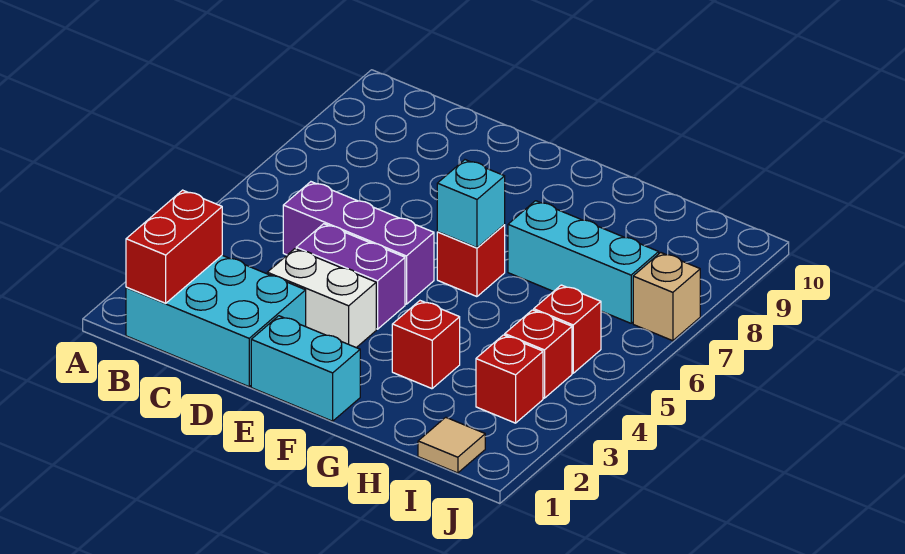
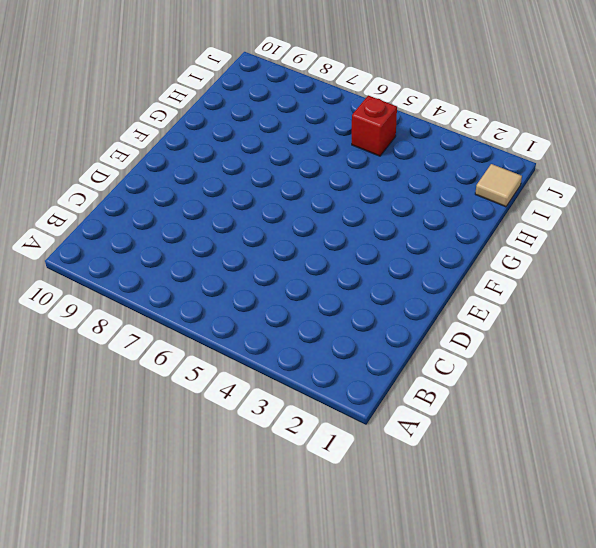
none -> cyan brick B1:D2 level 1
none -> purple brick C5:E5 level 1
none -> white brick D3:E3 level 1

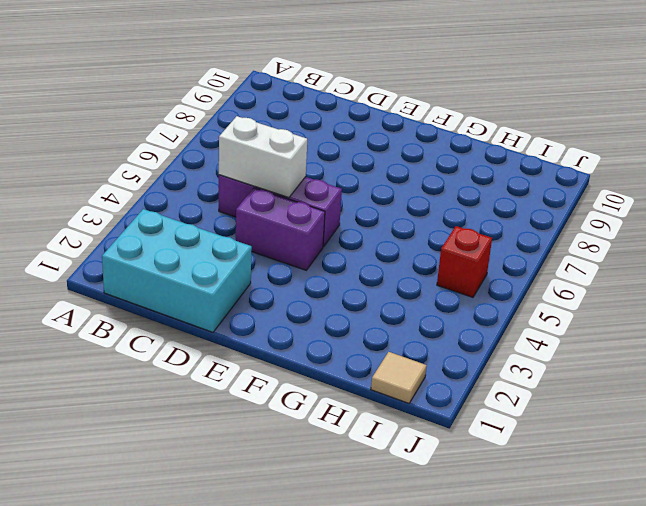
white brick C5:D5 level 2 -> white brick D3:E3 level 1
none -> cyan brick E1:F1 level 1
none -> red brick F6 level 1
none -> red brick G3 level 1

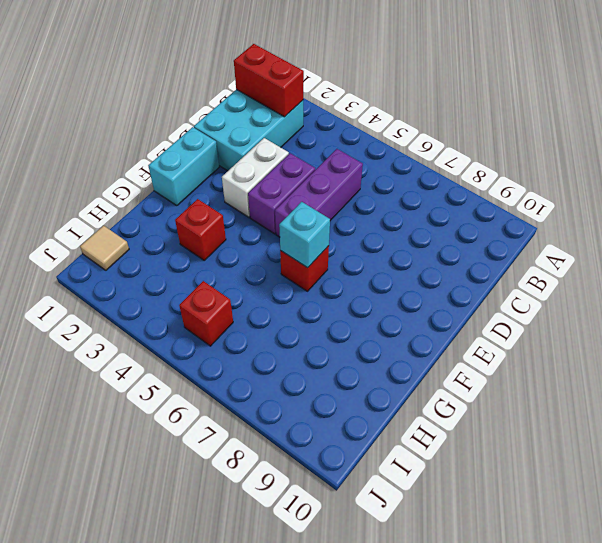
none -> cyan brick G7:I7 level 1
none -> red brick I3 level 1
none -> red brick I4 level 1

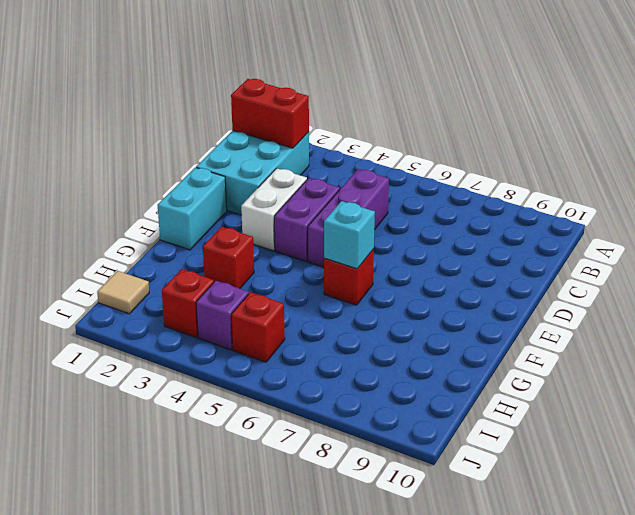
purple brick I4 level 1 -> red brick I4 level 1
none -> cyan brick G7:I7 level 1
none -> tan brick J7 level 1

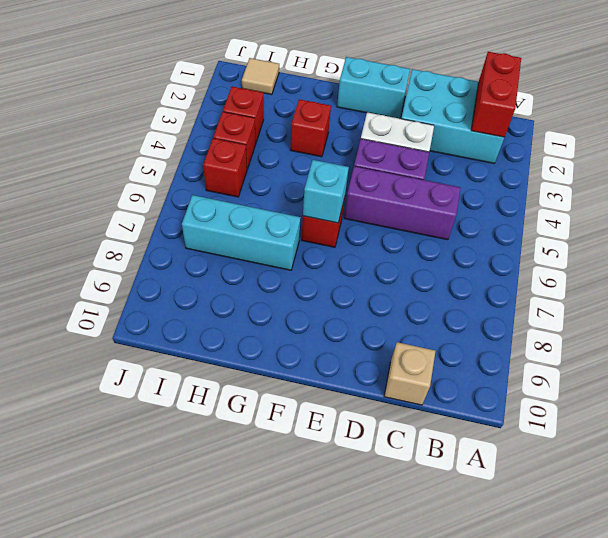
tan brick C10 level 1 -> tan brick J7 level 1

